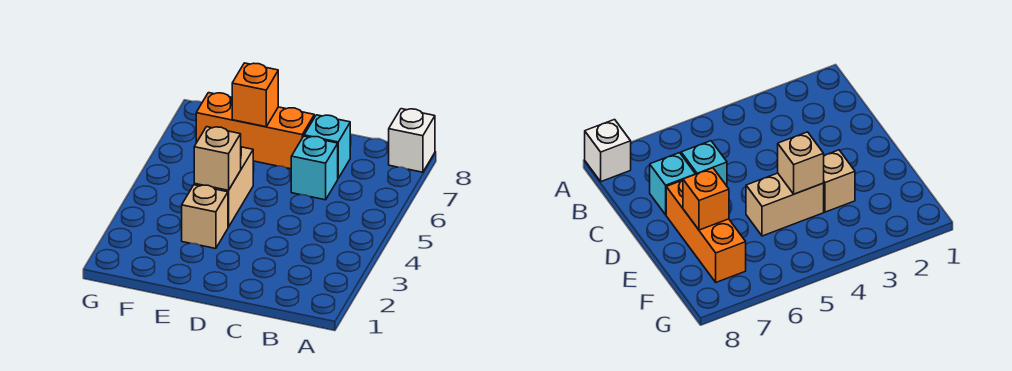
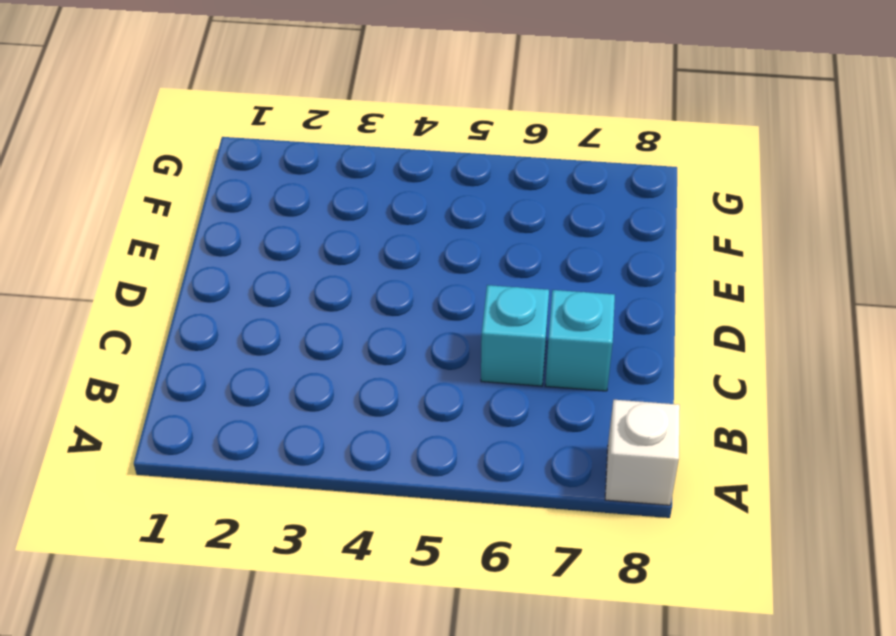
none -> orange brick D7:F7 level 1
none -> tan brick E3 level 1

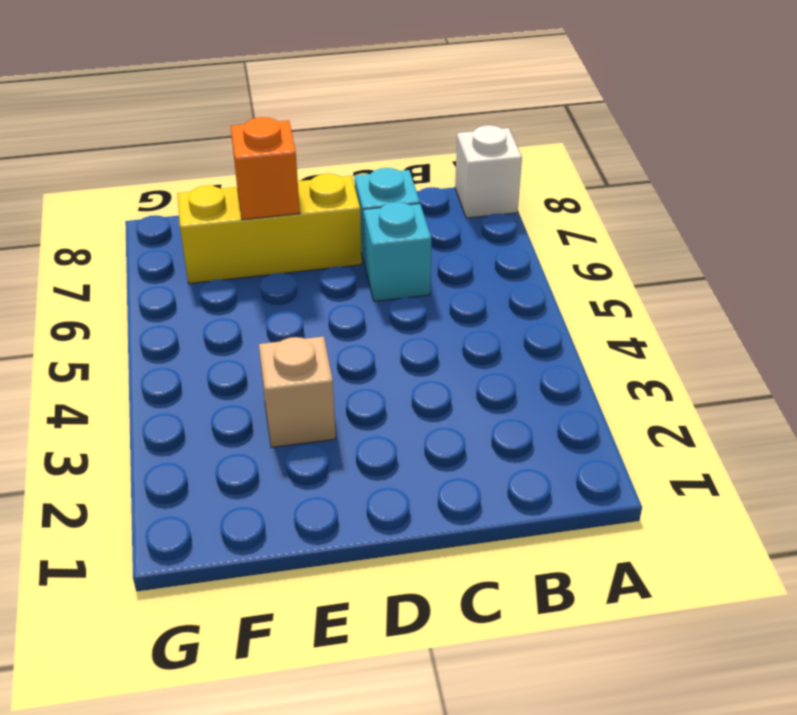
yellow brick D7:F7 level 1 -> orange brick D7:F7 level 1
none -> tan brick E4:E5 level 1
none -> tan brick E4 level 2

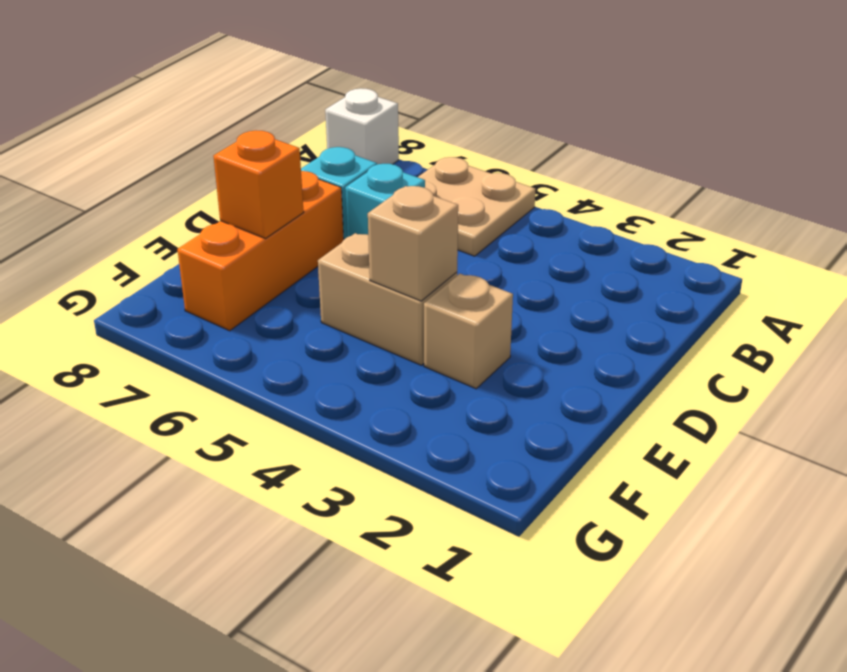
tan plate A5:B6 level 1 -> none

